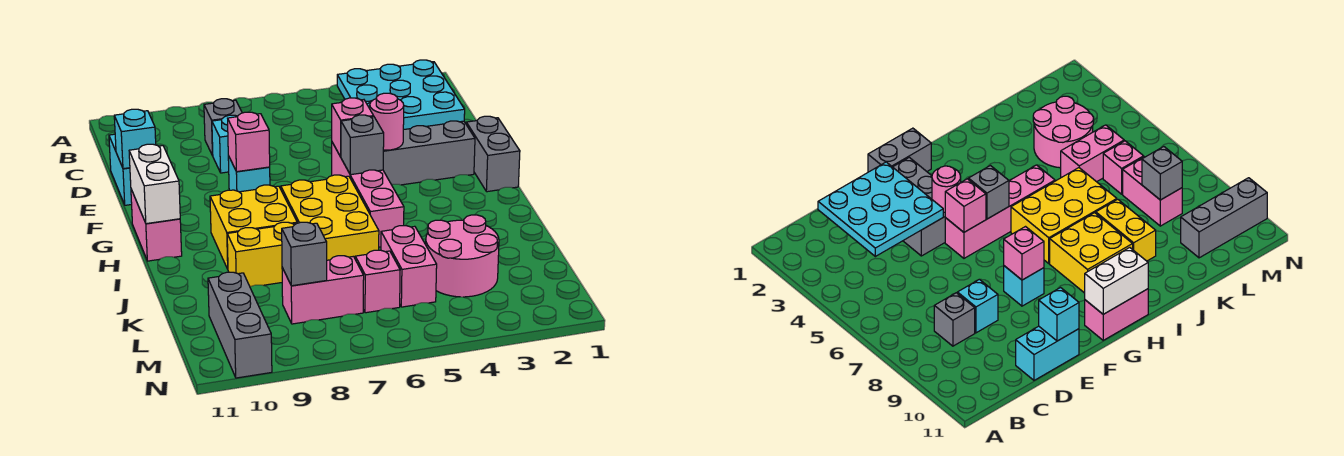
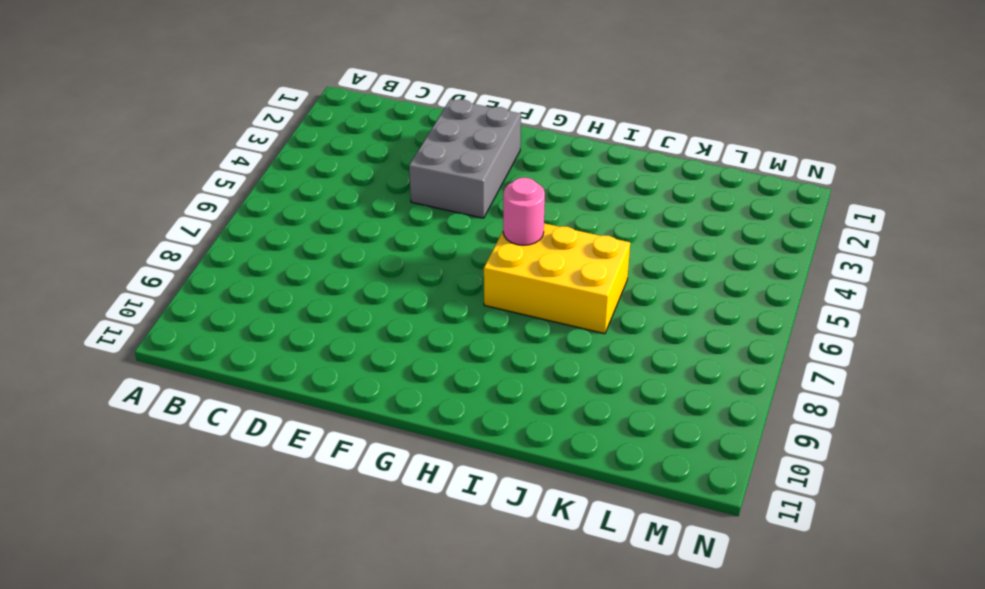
pink round brick H6 level 2 -> pink round brick F4 level 2
none -> grey brick C8 level 1
none -> cyan brick D8 level 1
none -> cyan brick D11:E11 level 1

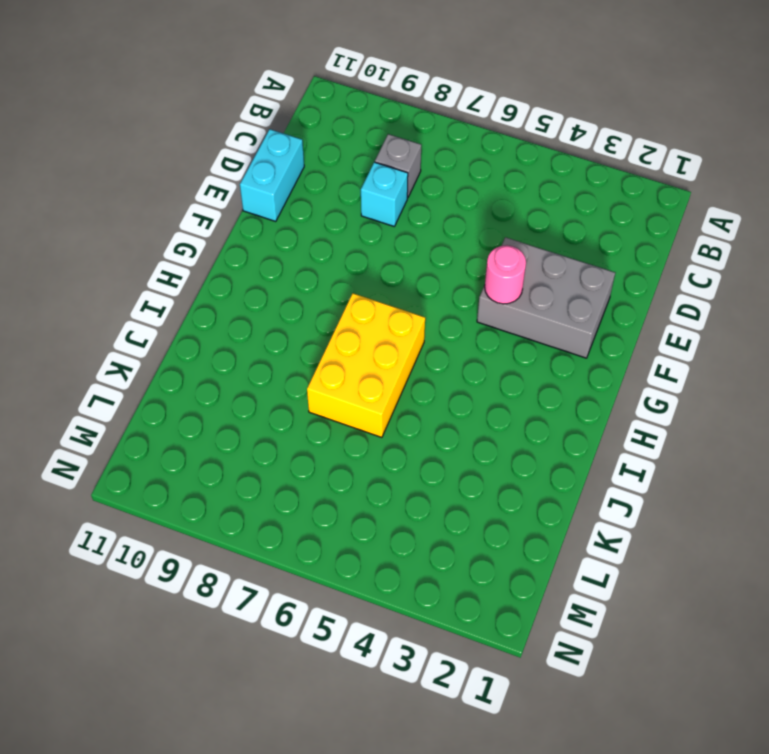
none -> grey brick F1:G1 level 1
none -> pink brick F5:I5 level 1
none -> cyan brick F8 level 1

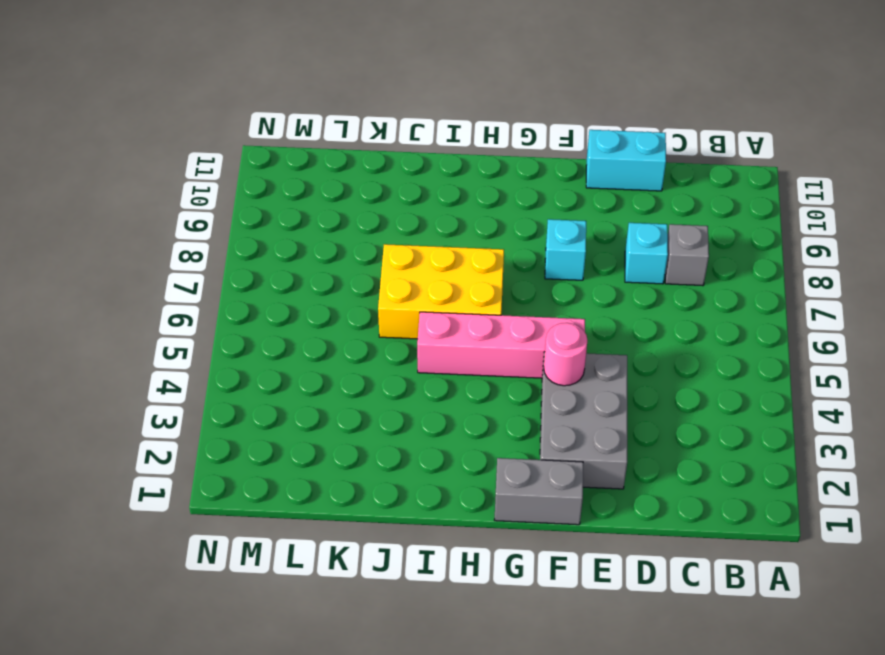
none -> pink brick G11:H11 level 1
none -> yellow brick H8:I9 level 1
none -> yellow brick J8:J9 level 1

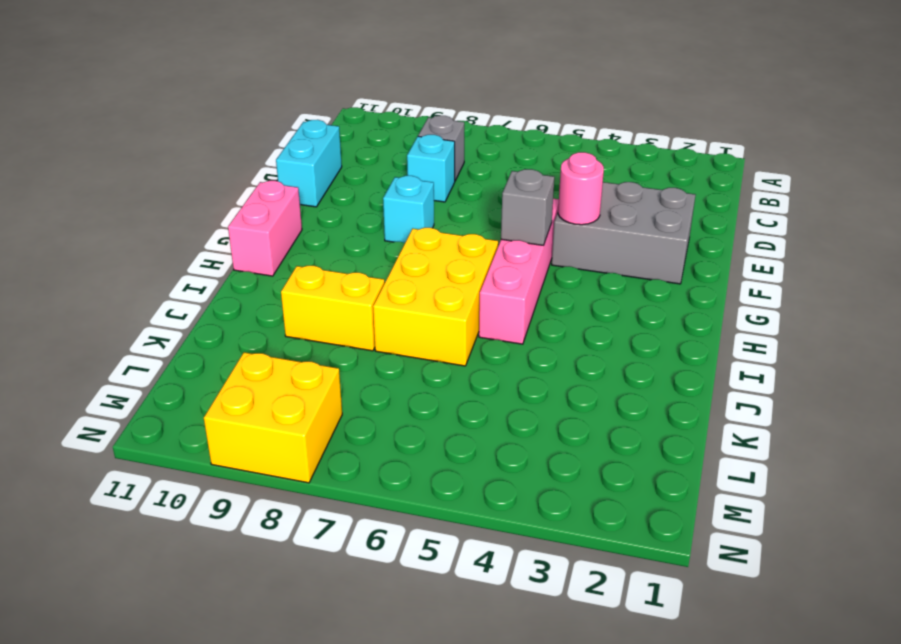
yellow brick M8:N9 level 1 -> yellow brick H8:I9 level 1
none -> grey brick F1:G1 level 1
none -> pink round brick K3:L4 level 1
none -> pink brick K5:L5 level 1

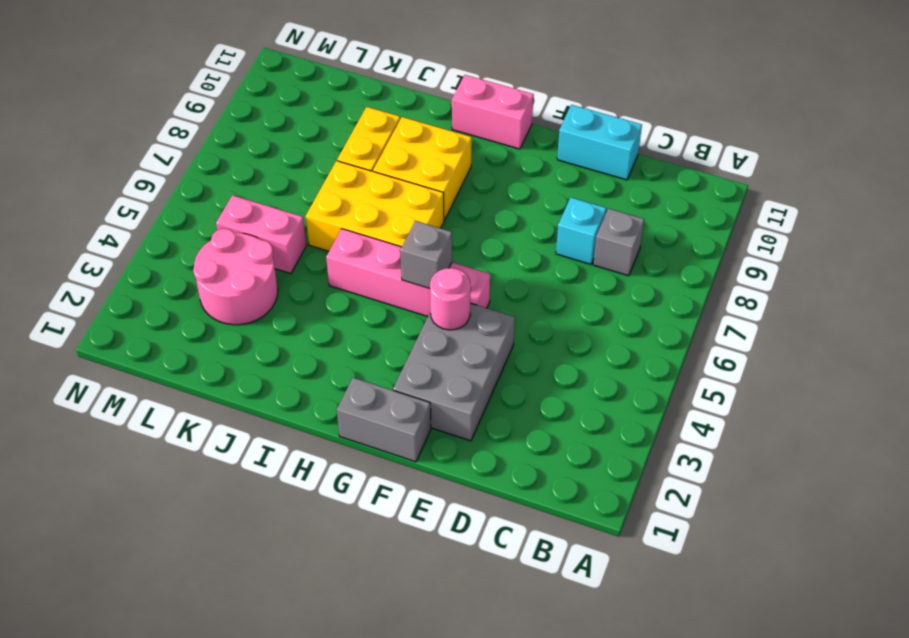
none -> cyan brick F8 level 1
none -> pink brick L6 level 1
none -> pink brick L7:L8 level 1

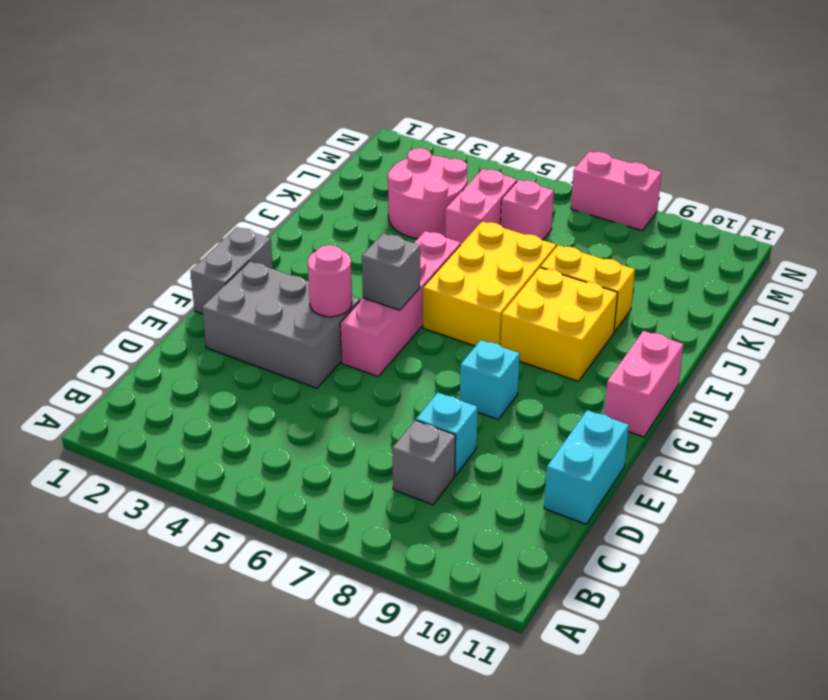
pink brick N7:N8 level 1 -> pink brick L7:L8 level 1
none -> grey brick L10:N10 level 1
none -> cyan plate C2:E4 level 2
none -> cyan brick E11 level 2

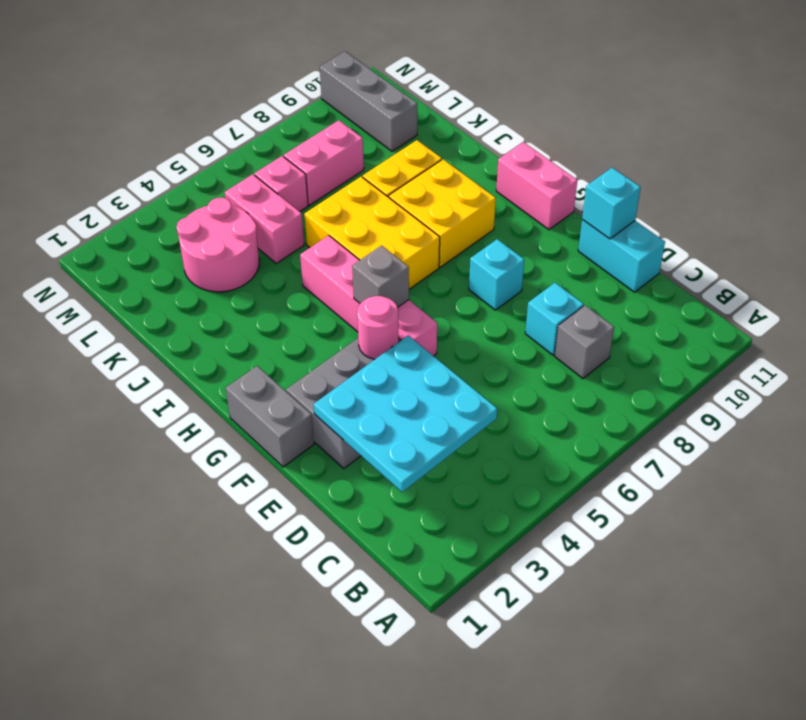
none -> pink brick F5 level 2
none -> pink brick F8 level 2
none -> white brick G11:H11 level 2

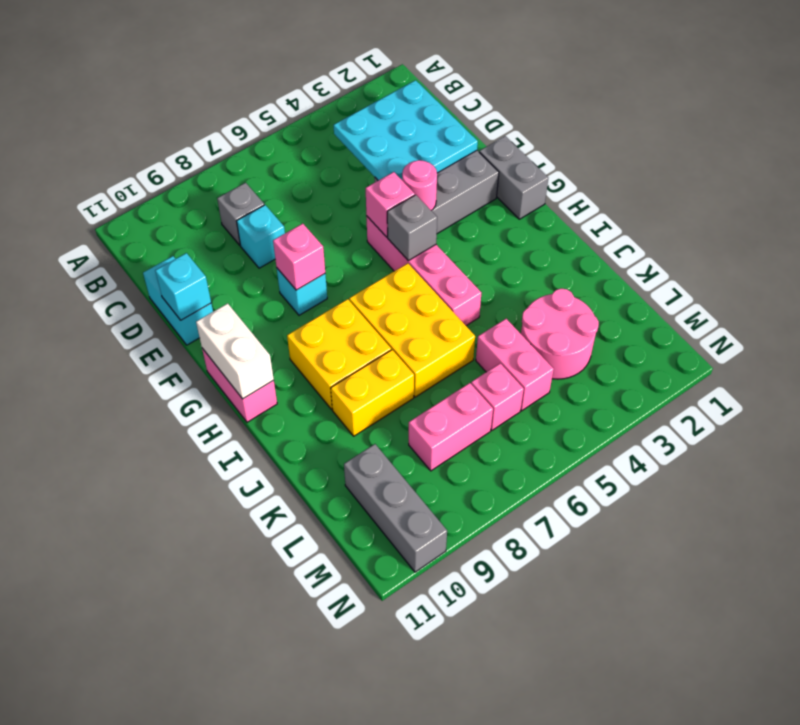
none -> grey brick L8 level 2

